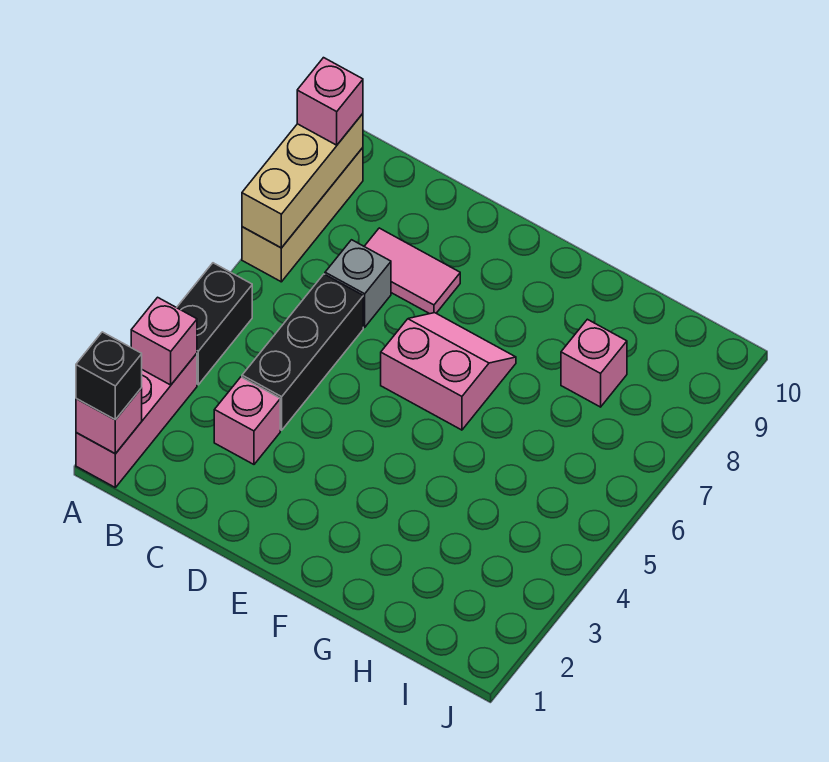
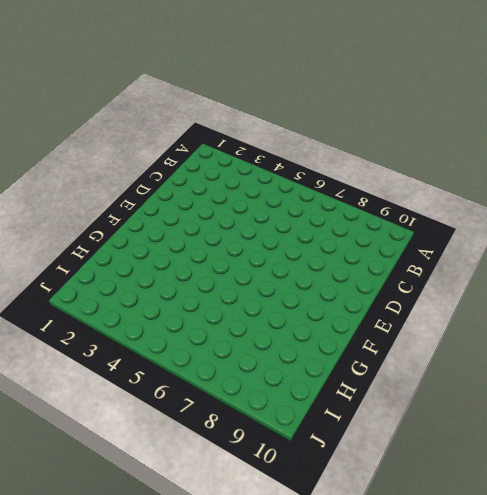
none -> pink brick A1:A3 level 1
none -> black brick A4:A5 level 1
none -> tan brick A7:A9 level 1

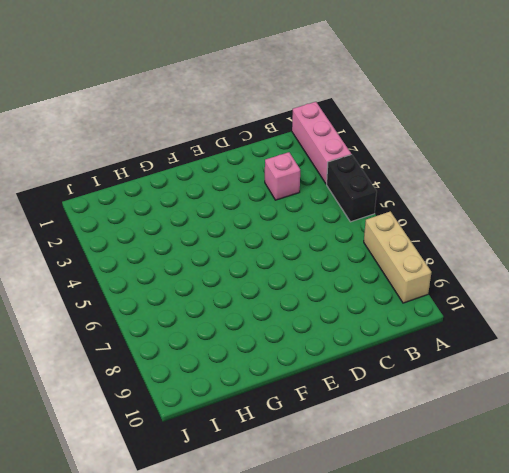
none -> black brick C4:C6 level 1
none -> grey brick C7 level 1
none -> pink tile C8:D8 level 1

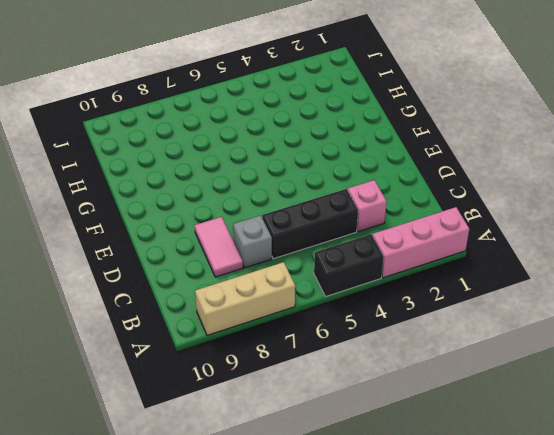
none -> pink slope E6:F7 level 1 top 6
none -> pink brick H8 level 1
none -> pink brick A1 level 2

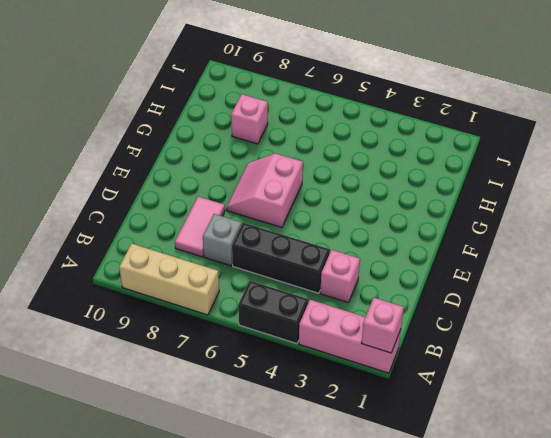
none -> pink brick A3 level 2
none -> tan brick A7:A9 level 2
none -> black brick A1 level 3

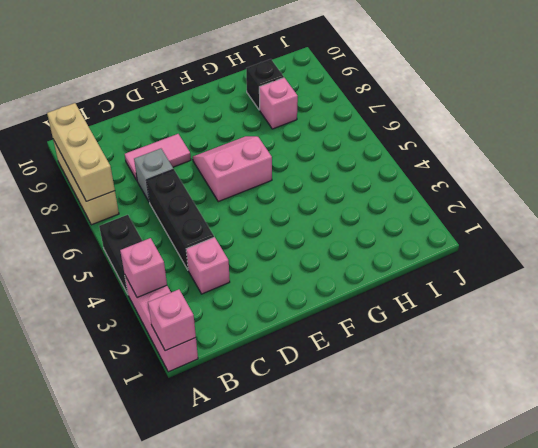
black brick H9 level 1 -> black brick A1 level 3
none -> pink brick A9 level 3

